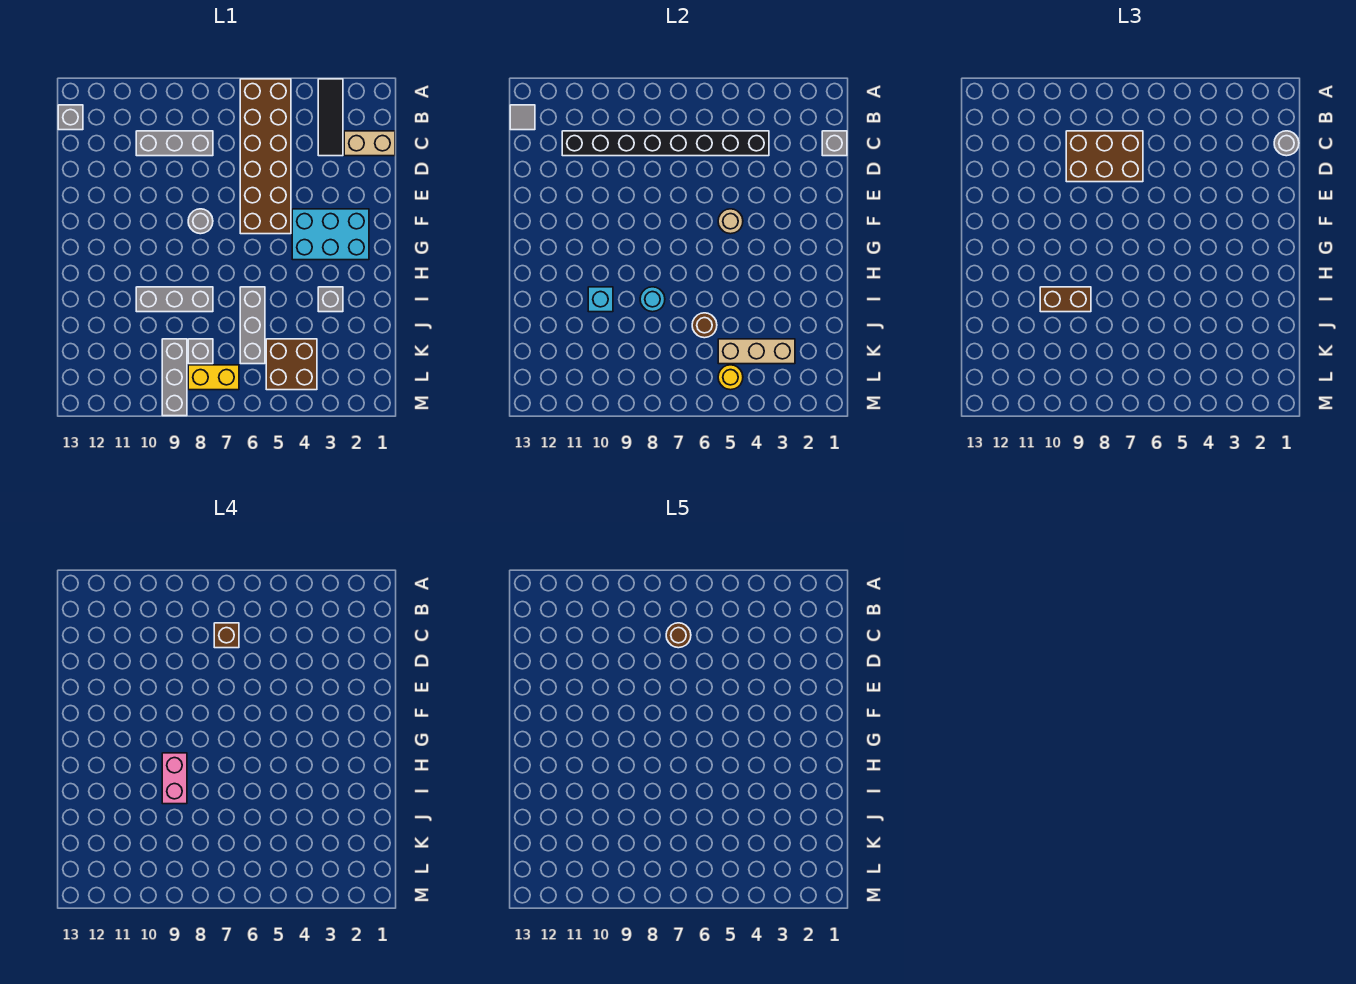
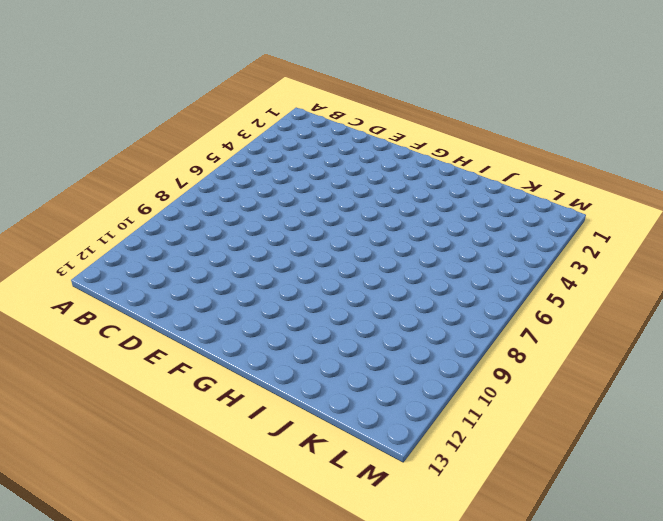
none -> black tile A3:C3 level 1
none -> brown brick A5:F6 level 1
none -> grey brick B13 level 1

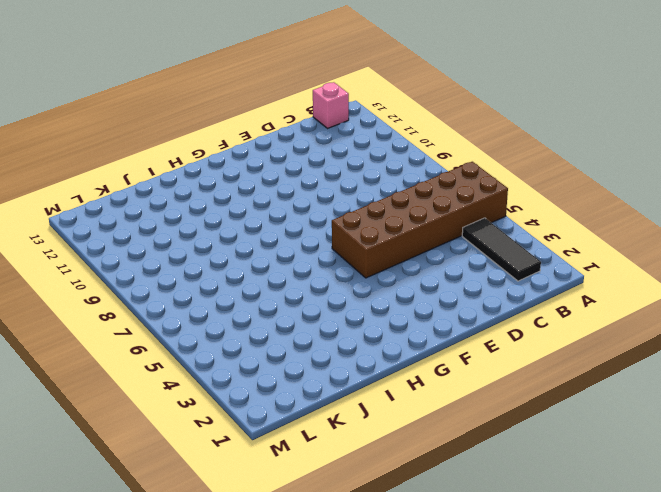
black tile B2:B4 level 1 -> black tile A3:C3 level 1
pink brick B13 level 1 -> grey brick B13 level 1
none -> tan brick C1:C2 level 1
none -> grey brick C8:C10 level 1
none -> cyan brick F2:G4 level 1

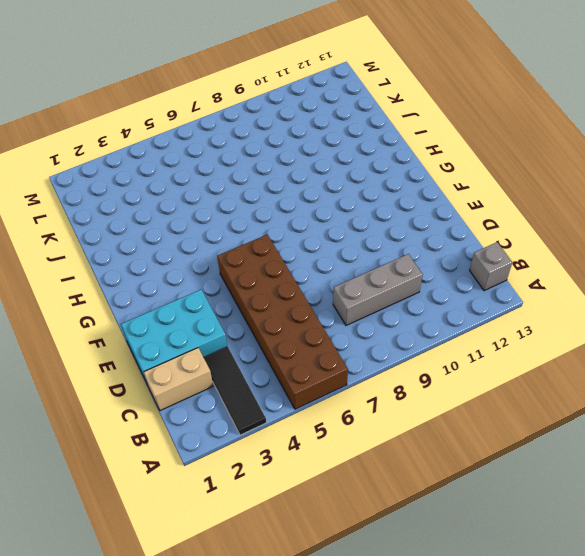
cyan brick D1:E3 level 1 -> cyan brick F2:G4 level 1
none -> grey round brick F8 level 1
none -> grey brick I3 level 1
none -> grey brick I6:K6 level 1

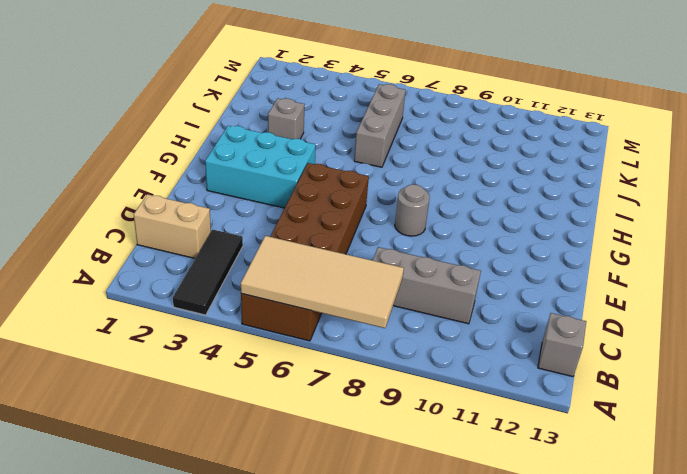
tan tile A5:B8 level 2 -> none
none -> grey brick I8:I10 level 1
none -> brown brick K4:L5 level 1
none -> grey brick K8 level 1

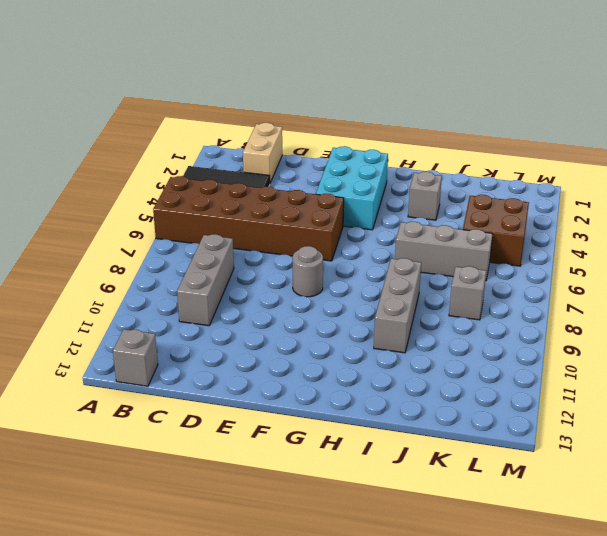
none -> grey brick K9:M9 level 1
none -> yellow brick L7:L8 level 1
none -> grey tile B13 level 2

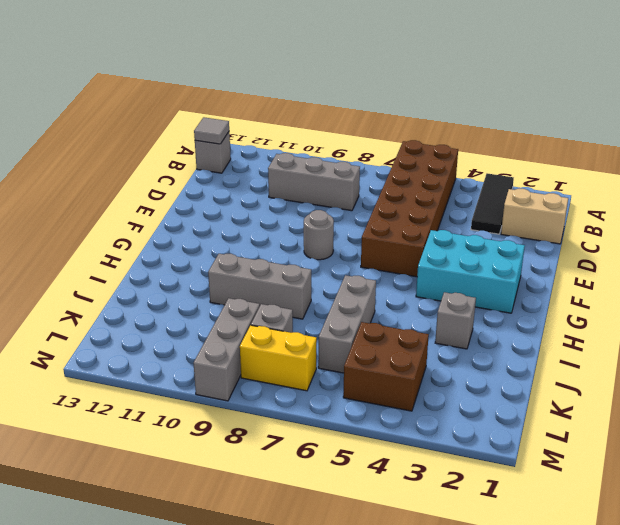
none -> grey brick C1 level 2
none -> black brick C4:C11 level 2
none -> tan round brick F5 level 2

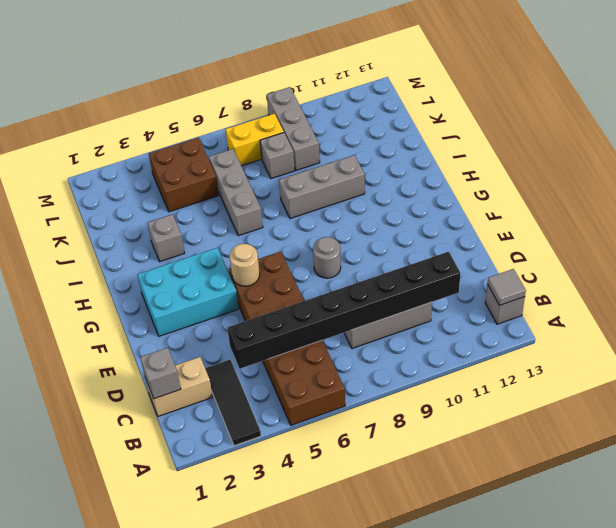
none -> cyan round brick I8 level 2
none -> cyan brick I10 level 2
none -> brown round brick J6 level 2

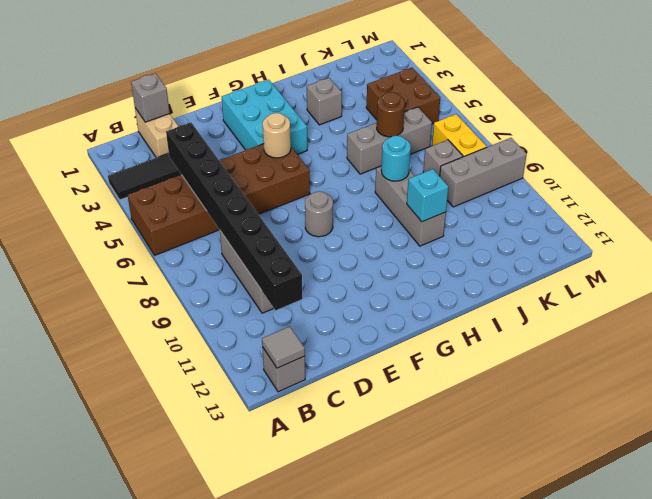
none -> tan brick K3:K5 level 2
none -> yellow round brick L5 level 2
none -> grey round brick C1 level 3

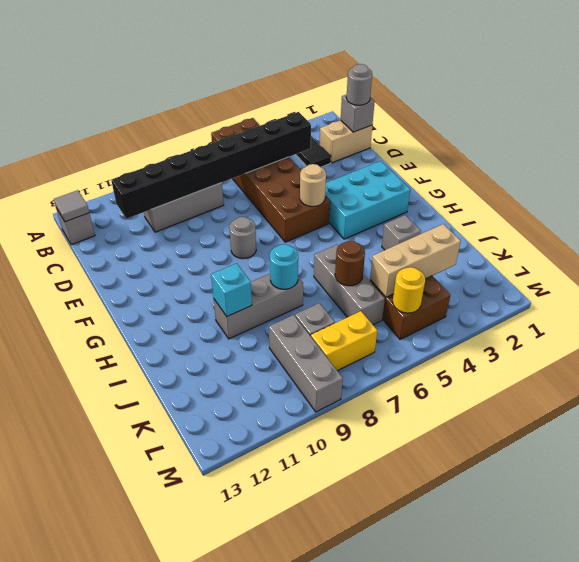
none -> brown brick C7:D9 level 3
none -> brown brick I9:I10 level 3
none -> brown brick C7 level 4

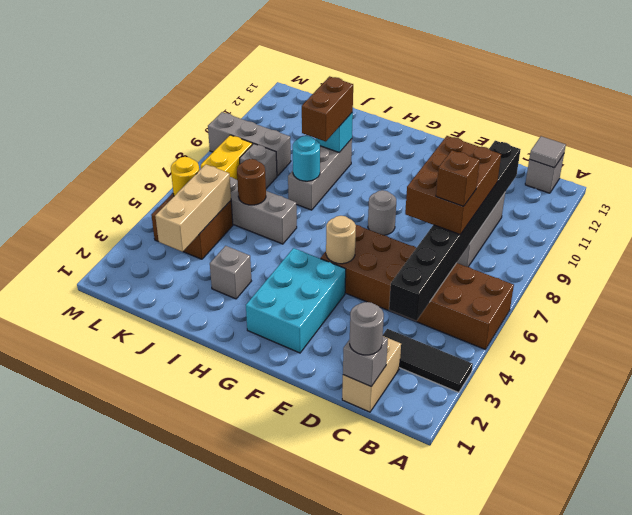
none -> pink brick H9:I9 level 4
none -> brown round brick C7 level 5

